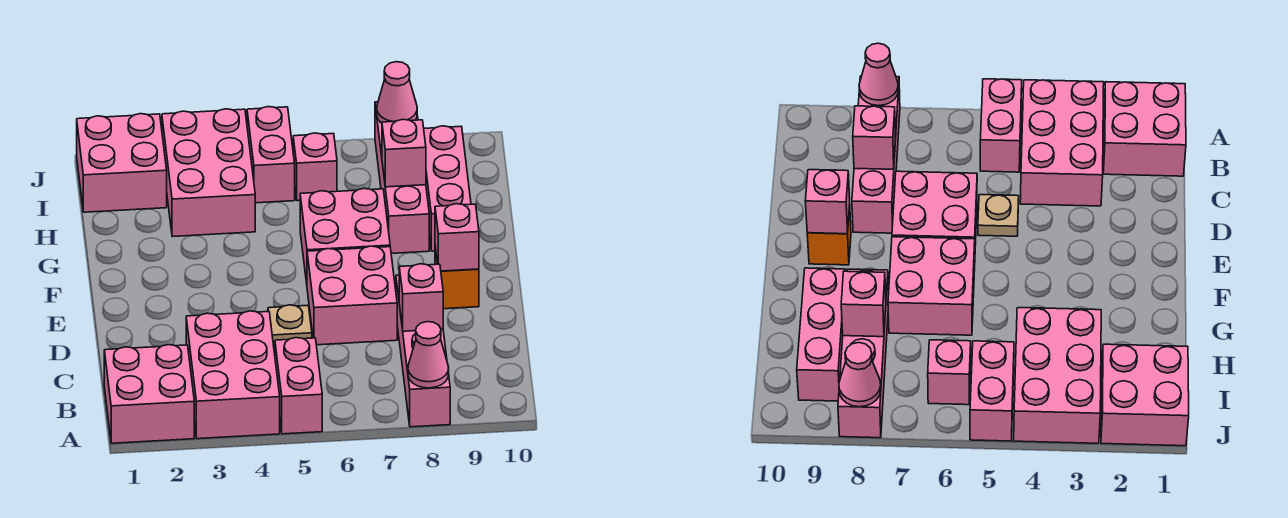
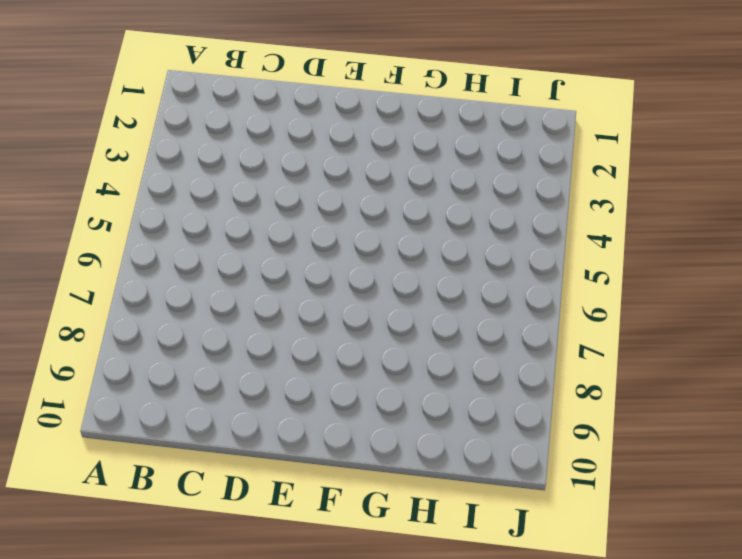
none -> pink brick A1:B2 level 1
none -> pink brick A3:C4 level 1
none -> pink brick A5:B5 level 1

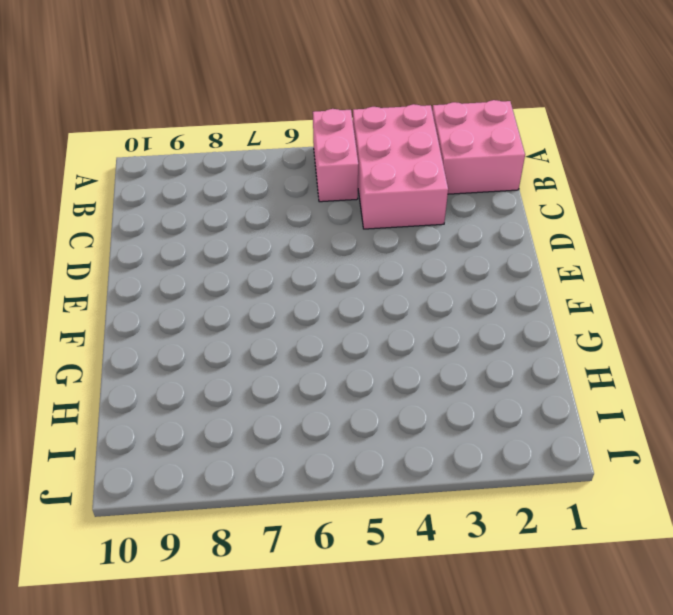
none -> pink brick A8:D8 level 1
none -> tan plate D5 level 1
none -> pink brick D6:E7 level 1

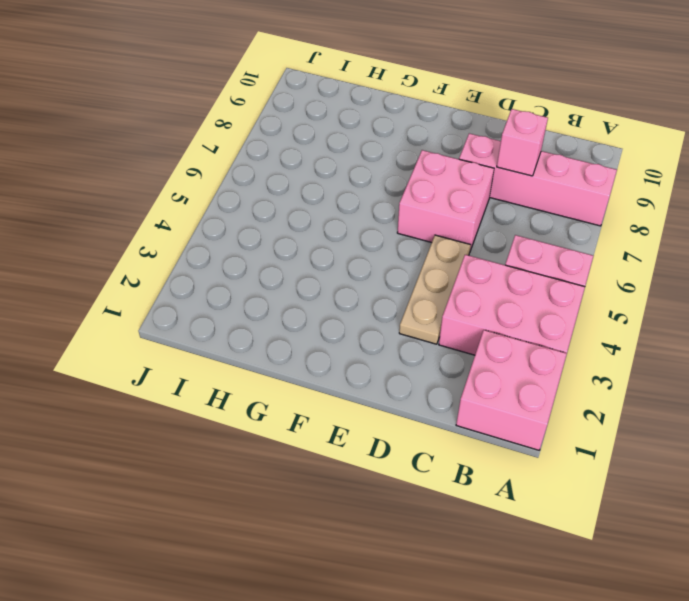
tan plate D3:D5 level 1 -> tan plate D5 level 1
none -> orange brick E9 level 1
none -> pink brick F6:G7 level 1
none -> pink brick G8:J8 level 1

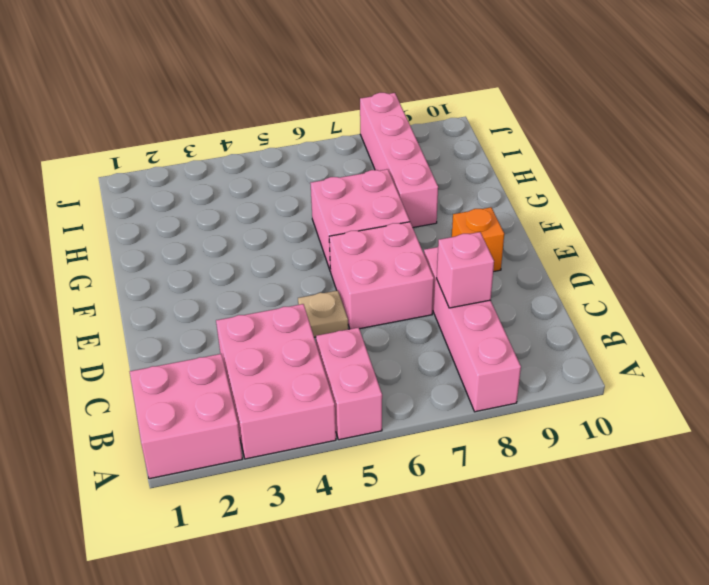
none -> pink brick G9:I9 level 1
none -> pink brick H3:J4 level 1
none -> pink brick I1:J2 level 1

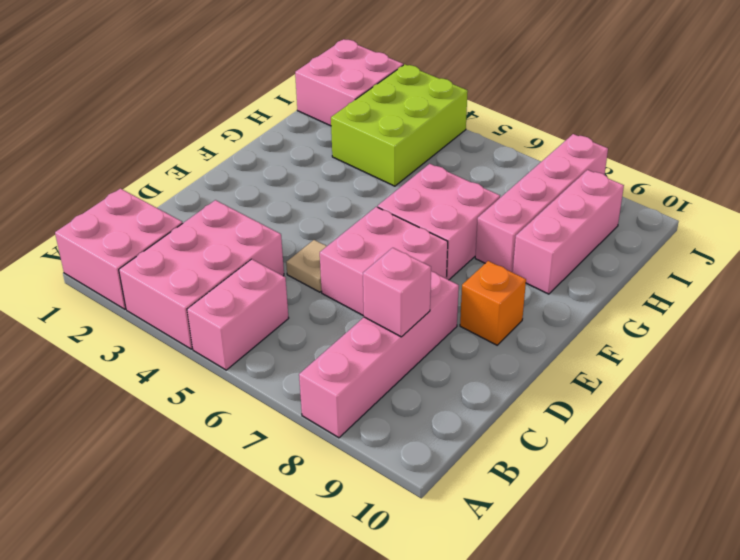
lime brick H3:J4 level 1 -> pink brick H3:J4 level 1
none -> pink brick I5:J5 level 1
none -> pink brick I6 level 1
none -> pink cone A8 level 2

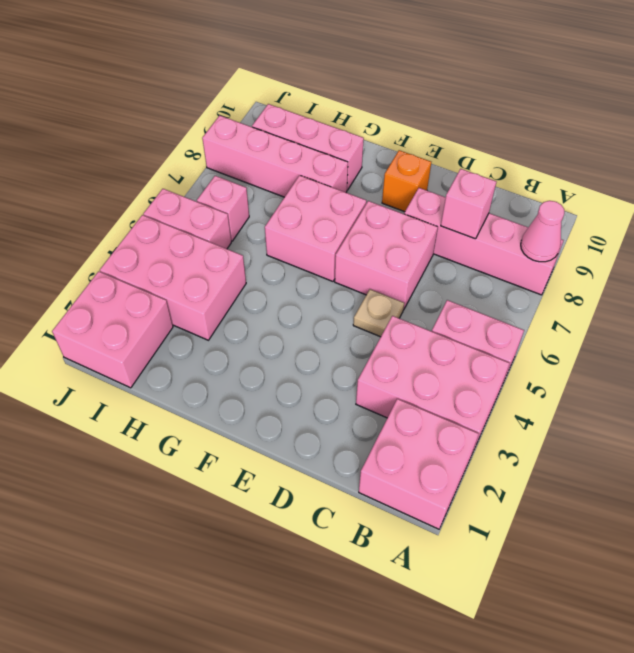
none -> pink brick E9 level 2
none -> pink brick H8 level 2
none -> pink cone J8 level 2

